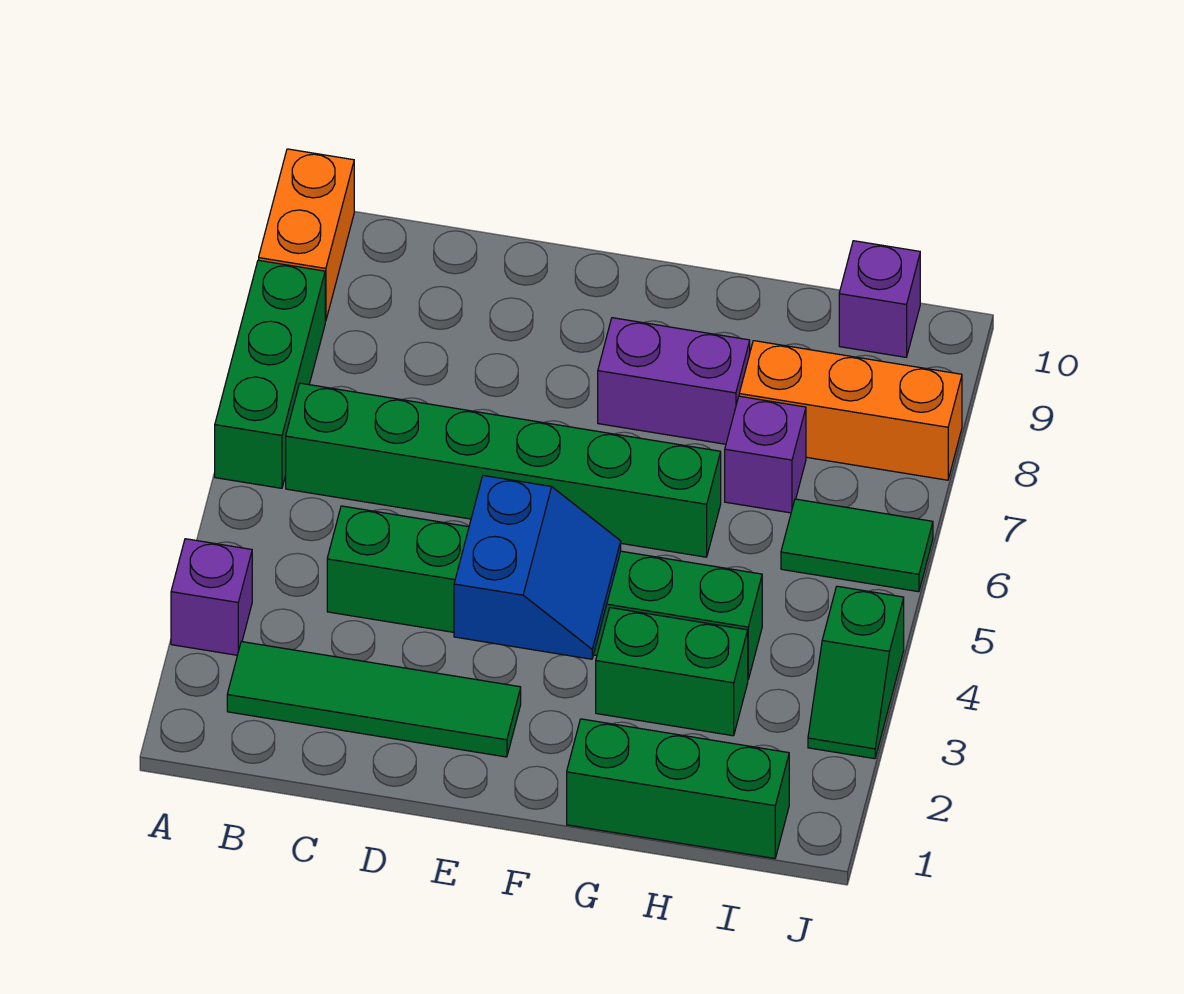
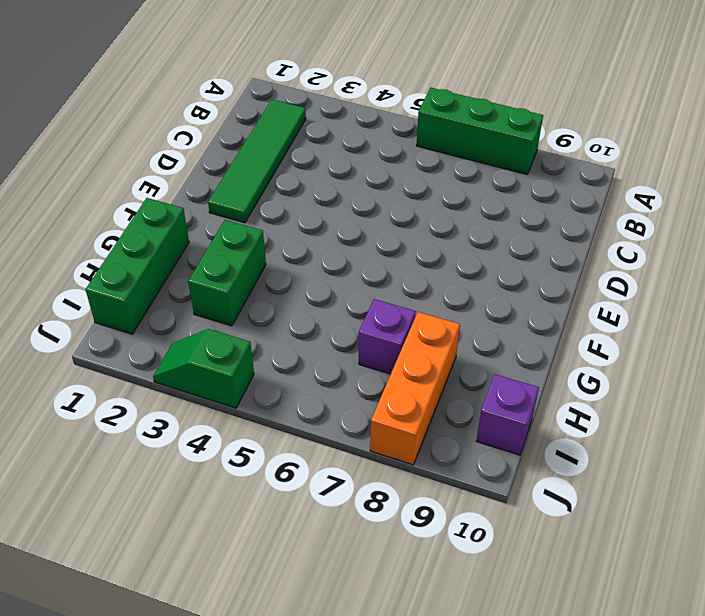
none -> purple brick A3 level 1
none -> orange brick A9:A10 level 1
none -> green brick B6:G6 level 1

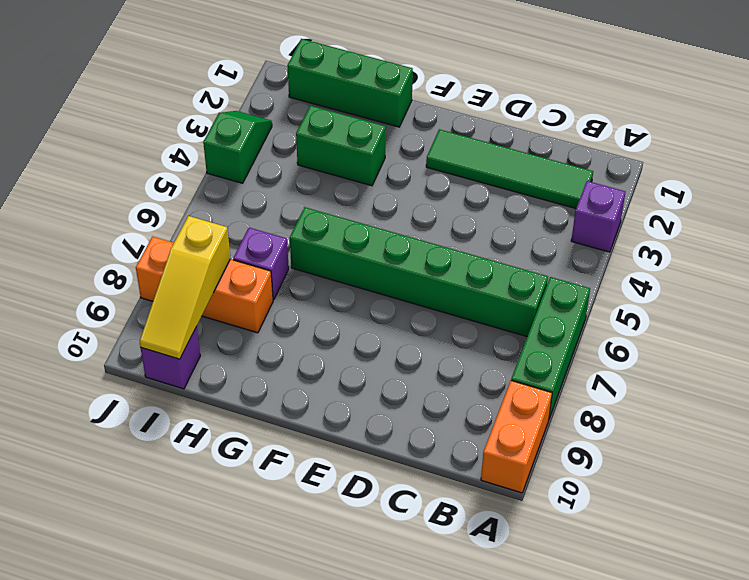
yellow slope I8:I10 level 2 top 8 -> none
none -> green brick C4:H4 level 1
none -> purple brick F8:G8 level 1
none -> green tile I6:J6 level 1

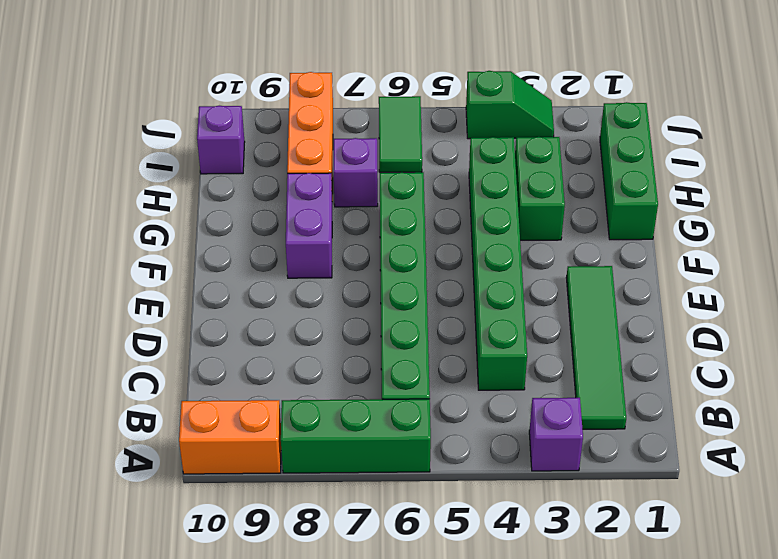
none -> blue slope E3:F4 level 2 top E

